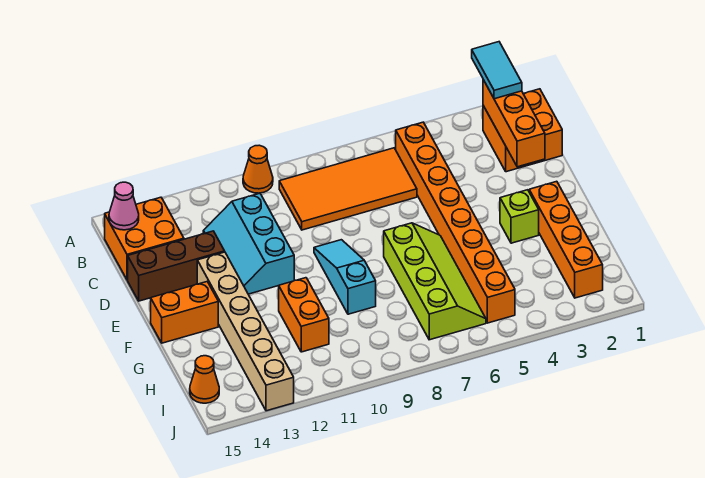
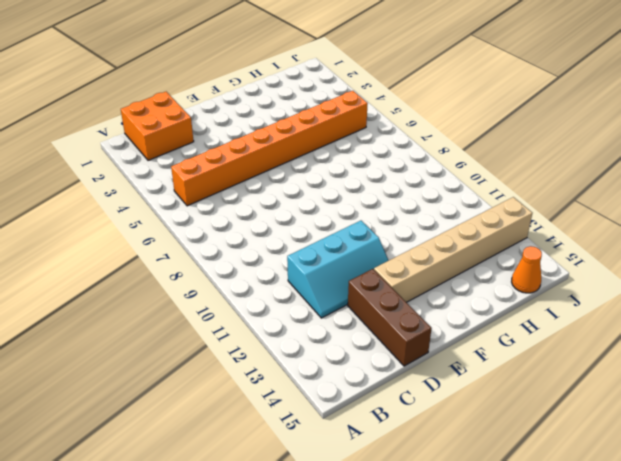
none -> orange cone A10 level 1
none -> orange tile B6:C9 level 1
none -> orange brick B14:C15 level 1

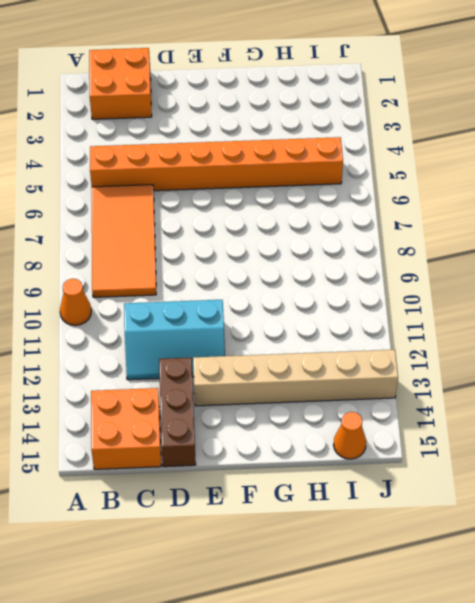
none -> cyan slope E9:G9 level 1 top G
none -> orange brick F2:I2 level 1
none -> lime brick F3 level 1

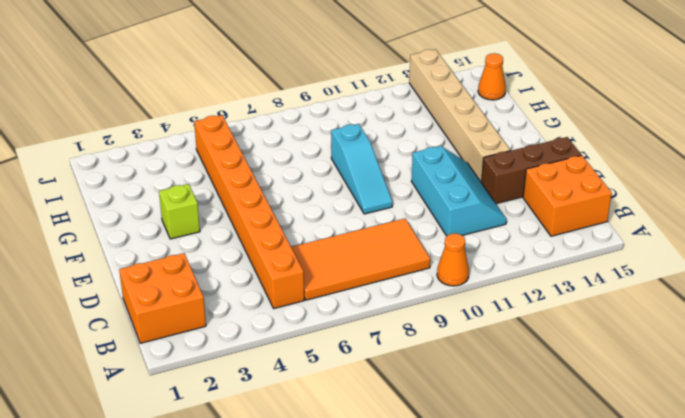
none -> orange brick F2:I2 level 1
none -> lime slope F6:I7 level 1 top 7
none -> orange brick F14:F15 level 1

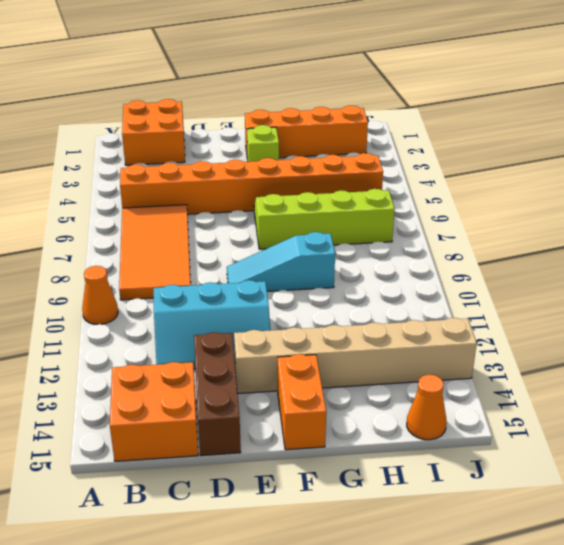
none -> orange brick G11:H11 level 1
none -> orange brick B2:D2 level 2
none -> pink cone B15 level 2

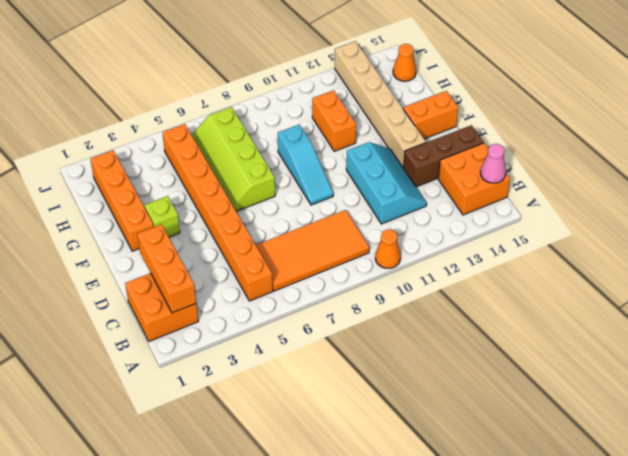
none -> cyan tile A2:B2 level 3

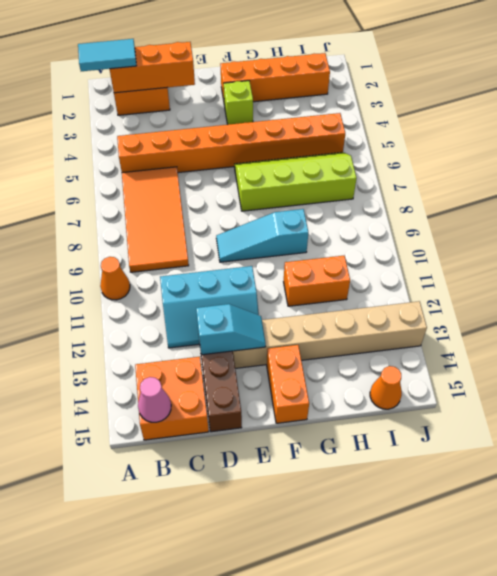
cyan slope D13:E13 level 2 top D -> none

